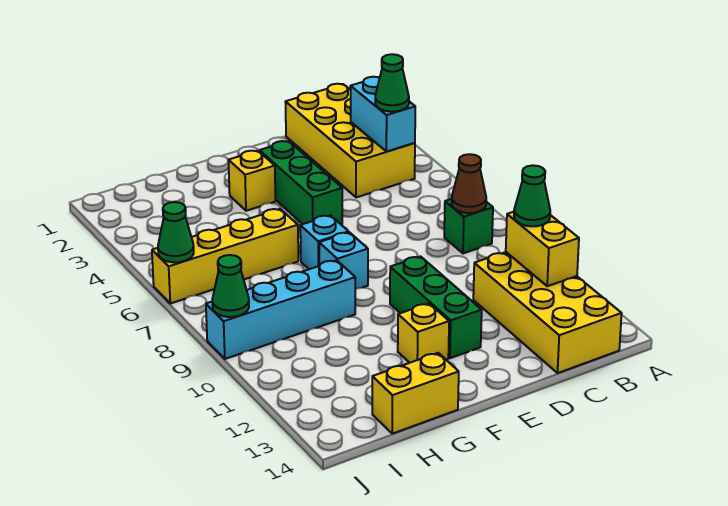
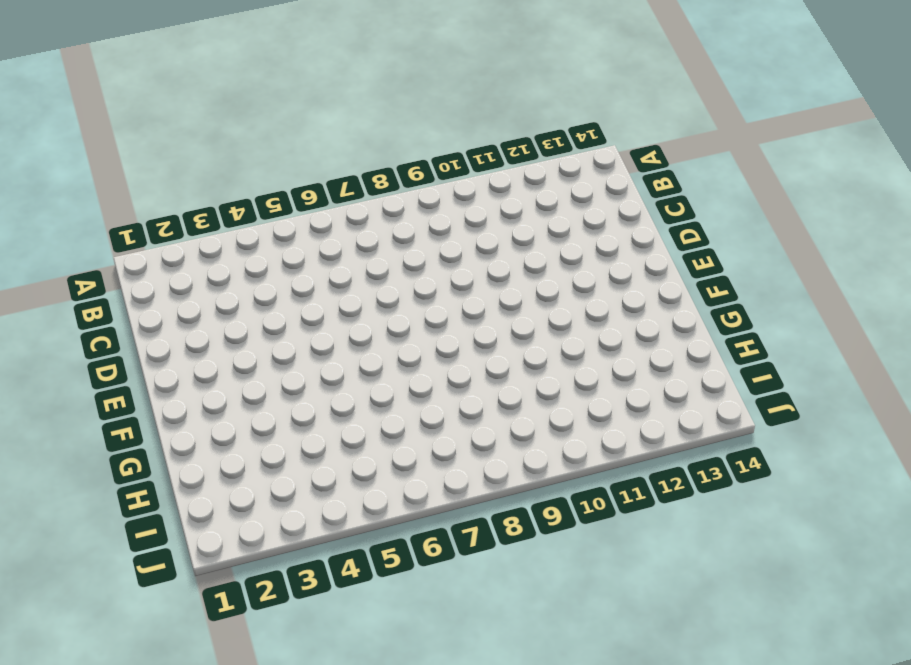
none -> yellow brick B1:C4 level 1
none -> green brick B8 level 1
none -> yellow brick B11:C14 level 1

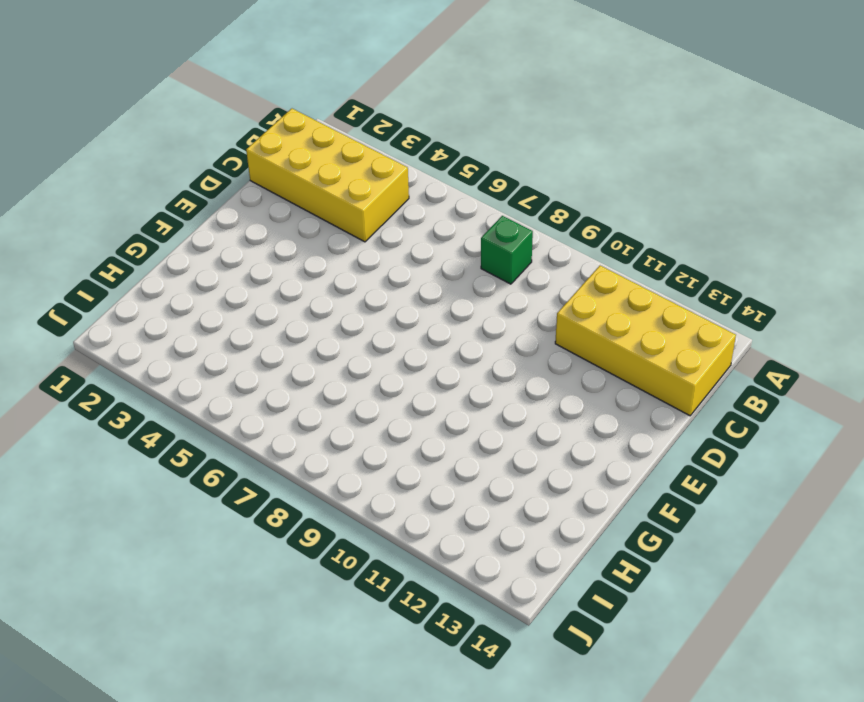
none -> green brick E3:E5 level 1
none -> green brick E10:E12 level 1
none -> yellow brick F3 level 1

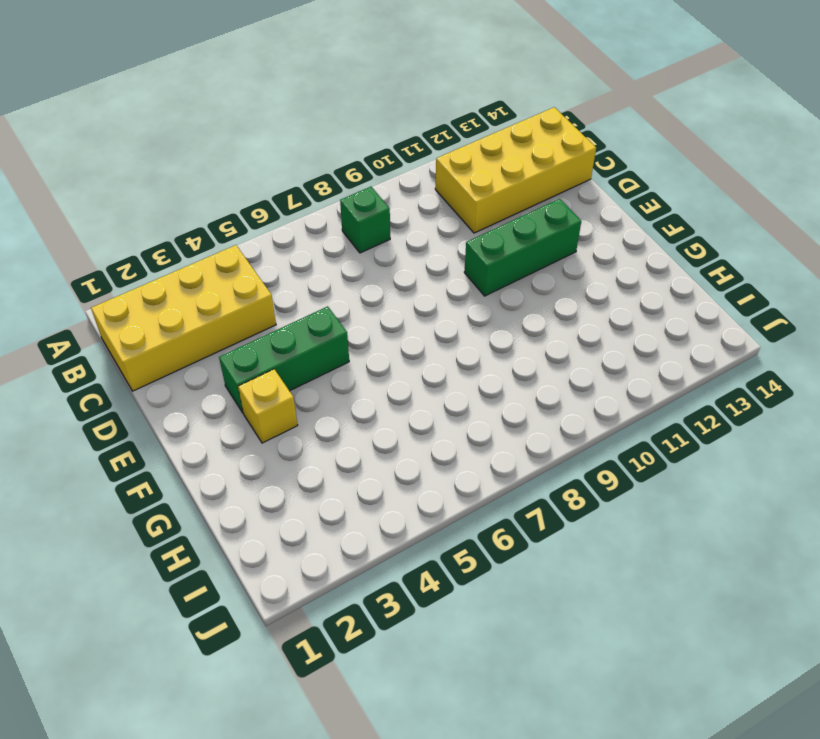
none -> cyan brick F7 level 1
none -> cyan brick F8 level 1
none -> yellow brick F12 level 1

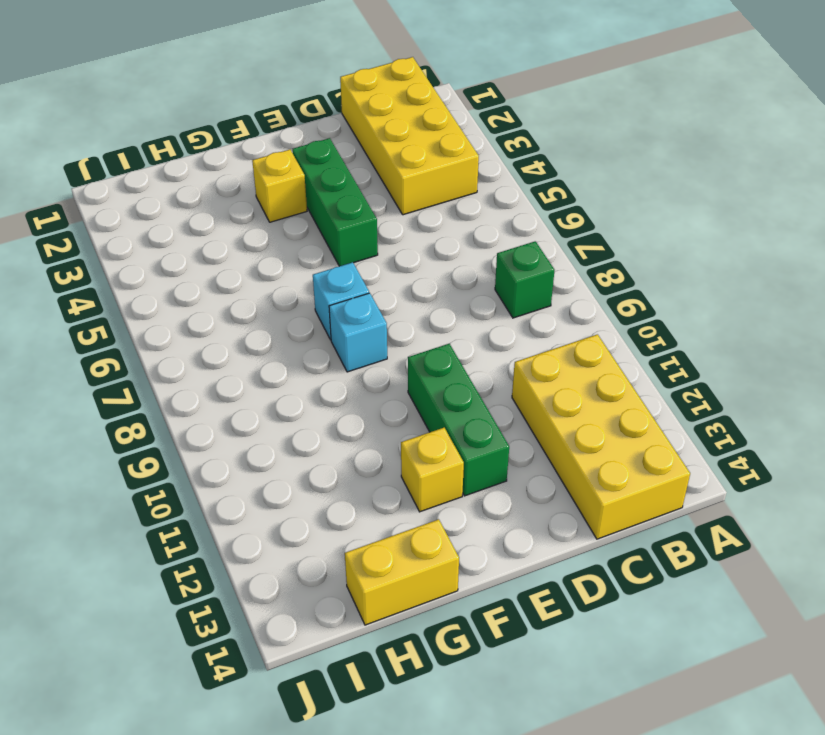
none -> yellow brick G6:J6 level 1
none -> cyan brick G9:J9 level 1
none -> cyan brick B3:B4 level 2

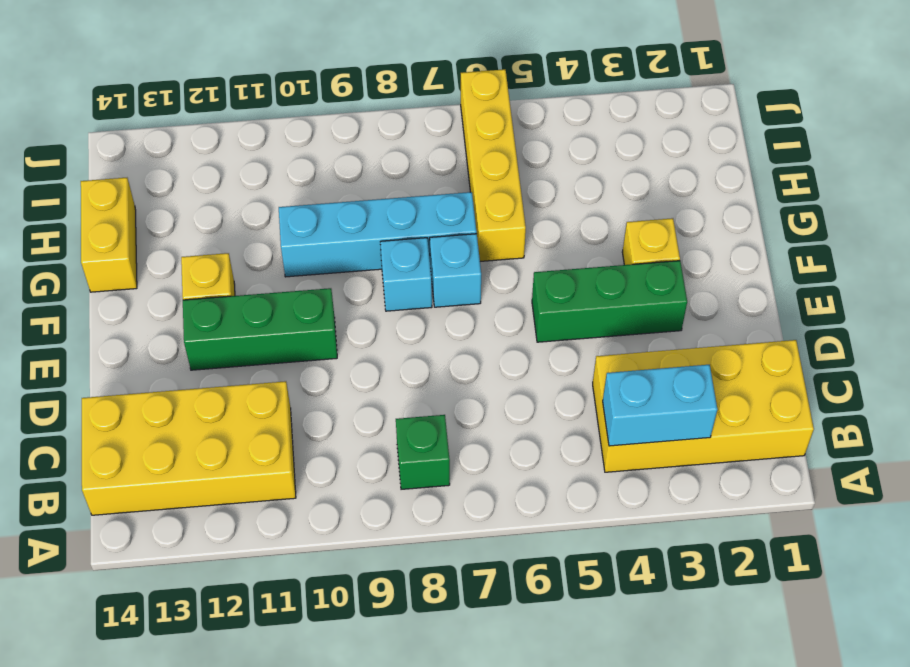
cyan brick G7:G10 level 1 -> cyan brick G9:J9 level 1
none -> brown cone B8 level 2
none -> yellow brick B11:B12 level 2
none -> green cone J6 level 2

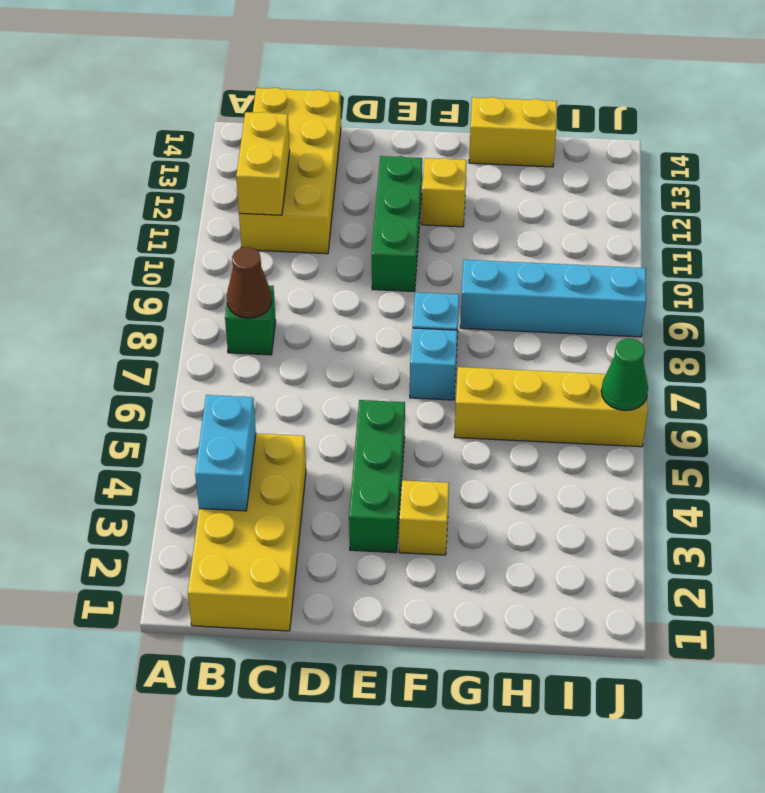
none -> green cone J9 level 2
none -> green cone B4 level 3
none -> green cone B11 level 3

